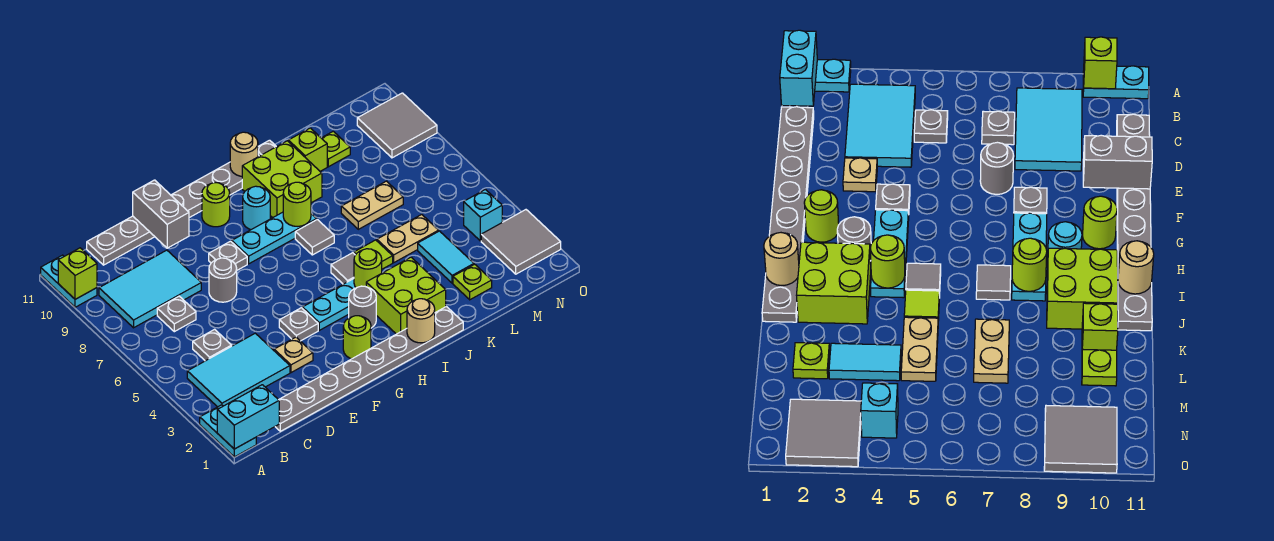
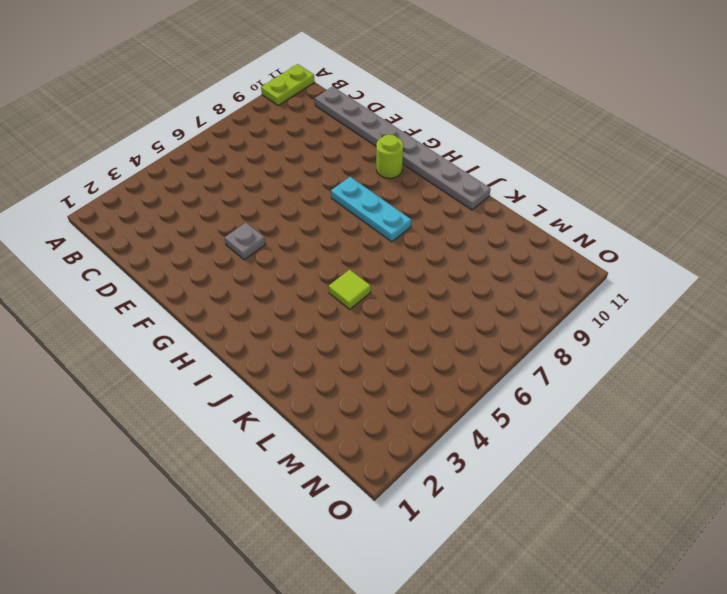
lime plate A10:A11 level 1 -> cyan plate A10:A11 level 1
none -> cyan plate A1:A2 level 1
none -> cyan tile B3:D4 level 1
none -> cyan tile B8:D9 level 1
none -> grey plate C1:J1 level 1

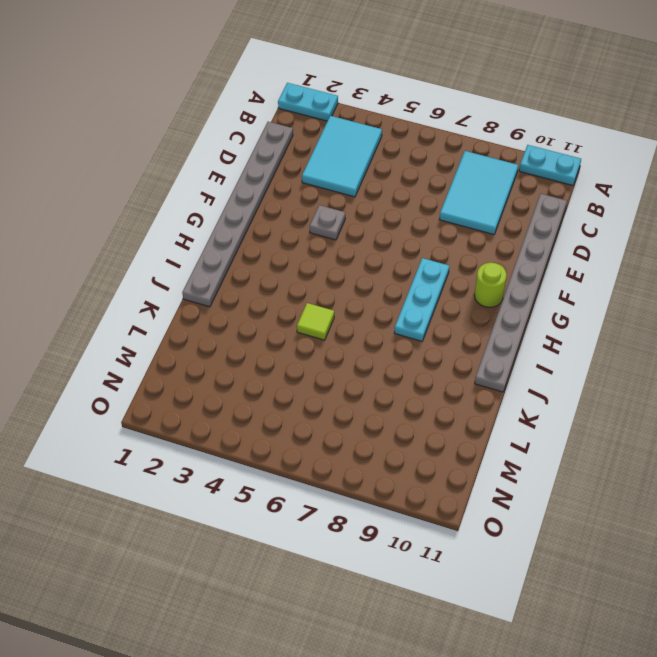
none -> grey plate C5 level 1
none -> grey plate C7 level 1
none -> tan plate E3 level 1
none -> grey round brick E7 level 1

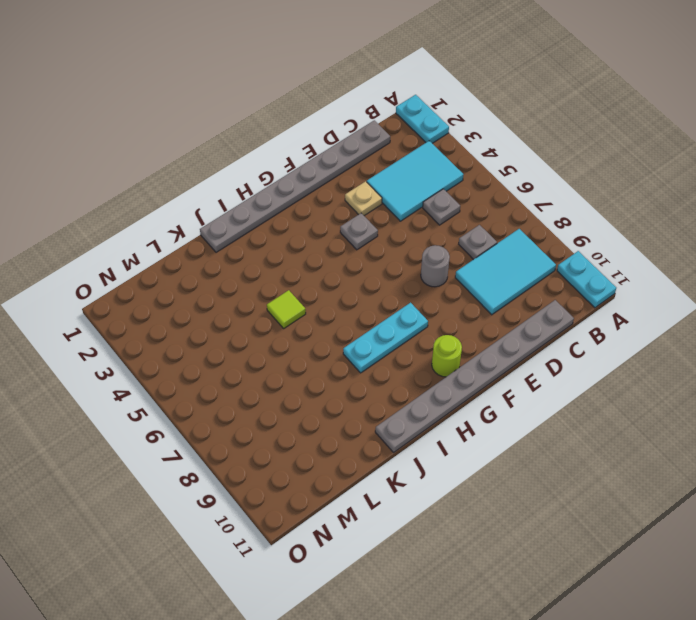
none -> grey plate F8 level 1
none -> lime round brick G2 level 1
none -> cyan plate G4:I4 level 1
none -> grey round brick H3 level 1

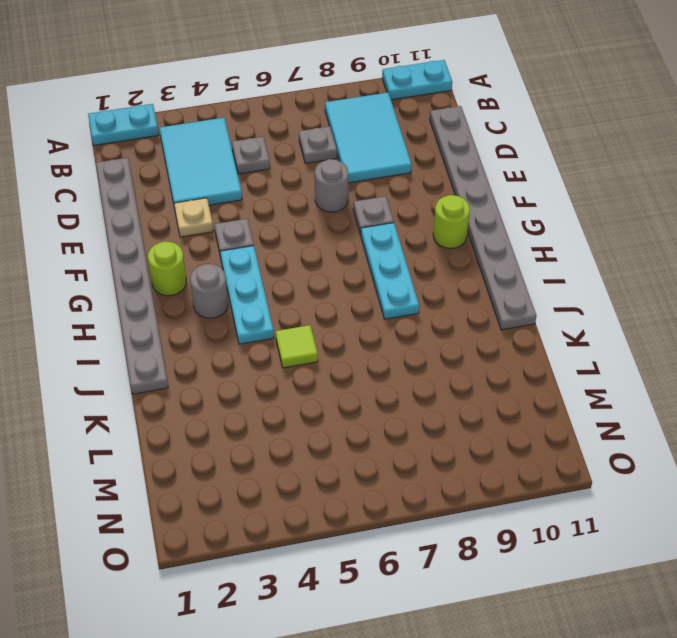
none -> cyan round brick H9 level 1
none -> lime brick I2:J3 level 1
none -> grey tile I5 level 1
none -> grey tile I7 level 1

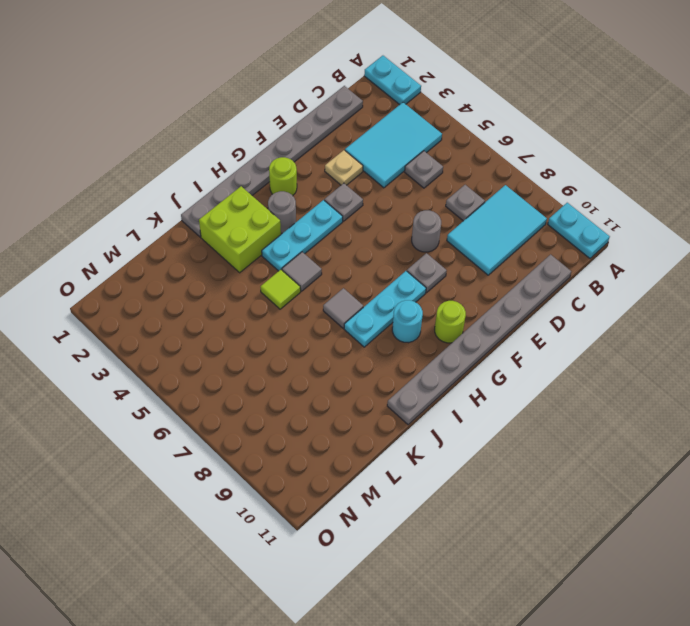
none -> lime brick I9:J10 level 1
none -> tan plate K5:L5 level 1
none -> tan plate K7:L7 level 1
none -> lime brick K10 level 1

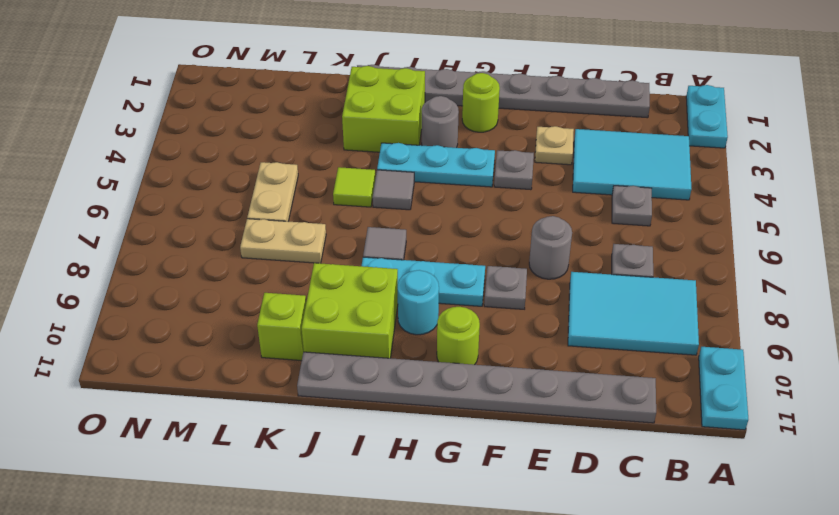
tan plate L5:L6 level 1 -> tan plate K5:L5 level 1
none -> lime plate L2 level 1
none -> cyan tile L3:L4 level 1
none -> lime plate L10 level 1
none -> grey tile N2:O3 level 1

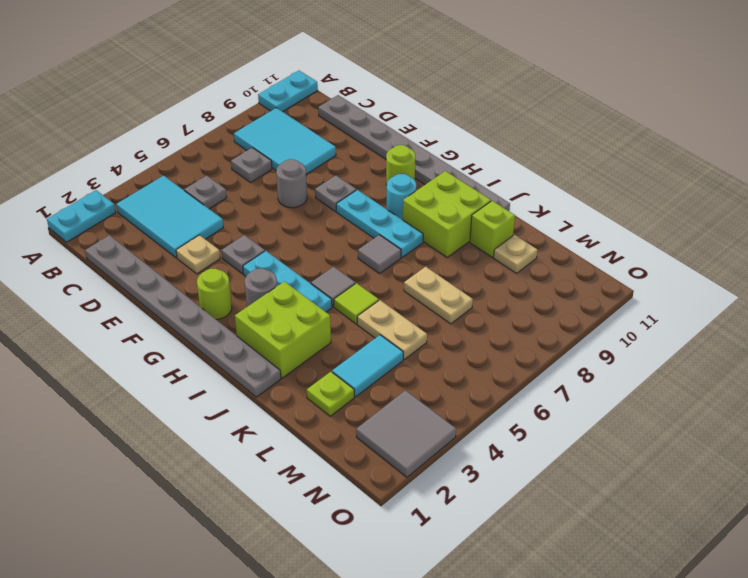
tan plate L10 level 1 -> lime plate L10 level 1
none -> cyan brick N4 level 1
none -> grey tile N9:O10 level 1
none -> cyan brick A1:B1 level 2
none -> lime brick A10 level 2

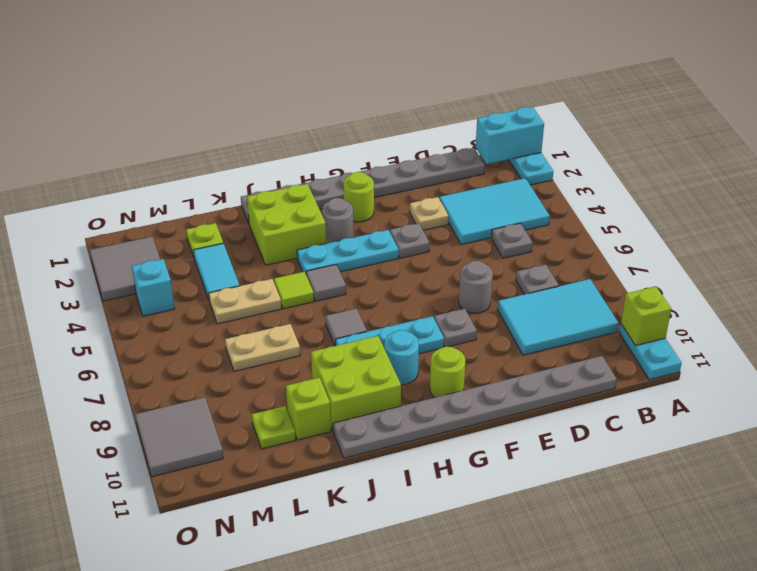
none -> grey brick E10:E11 level 2
none -> tan round brick I1 level 2
none -> lime round brick I4 level 2
none -> lime round brick I8 level 2

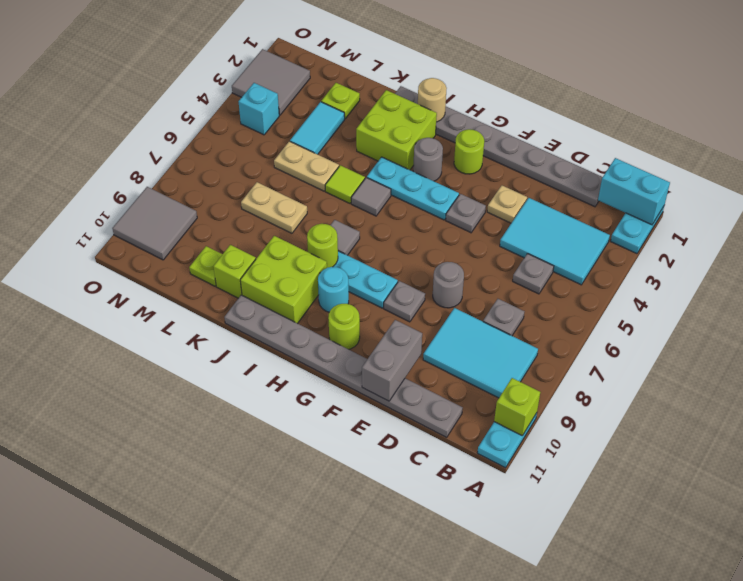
none -> lime round brick I4 level 2
none -> tan round brick I11 level 2

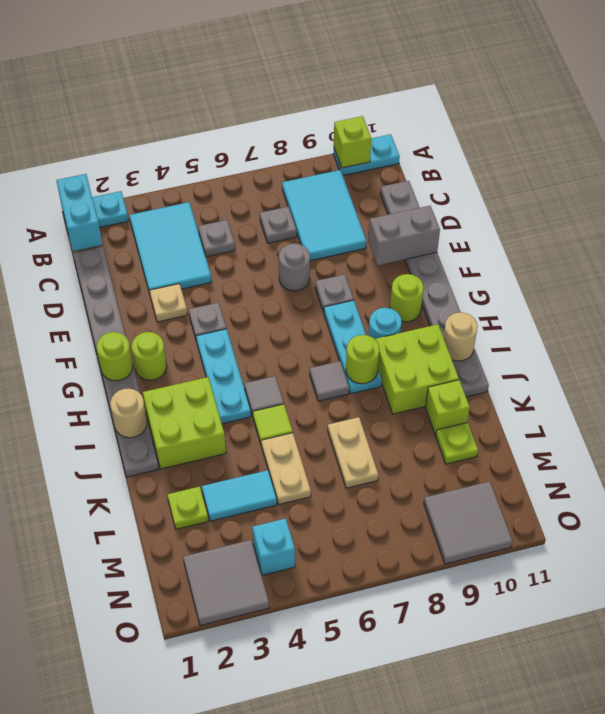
lime round brick G1 level 2 -> lime round brick I4 level 2
none -> grey round brick H3 level 1

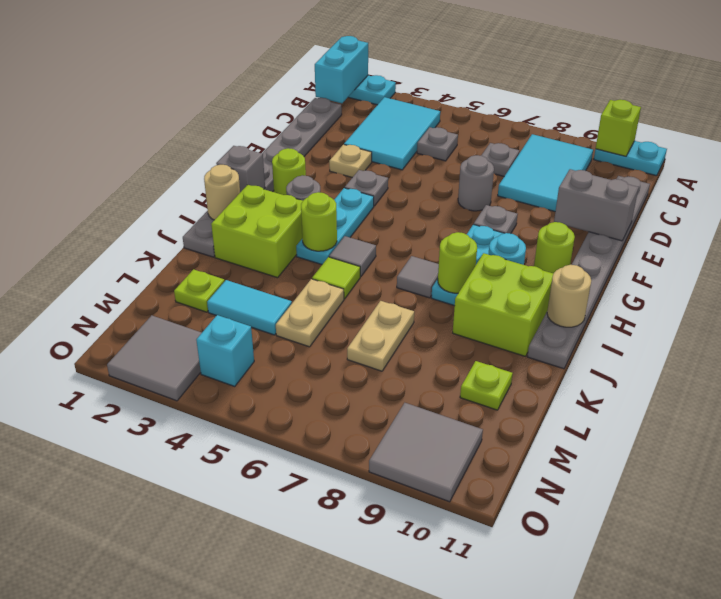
grey brick H1 level 2 -> none
none -> lime brick K10 level 1

